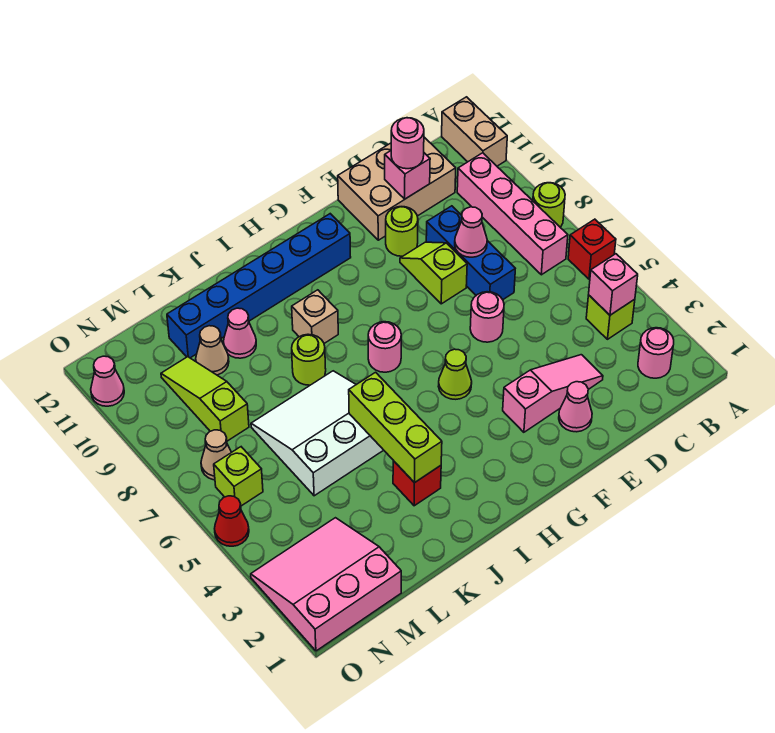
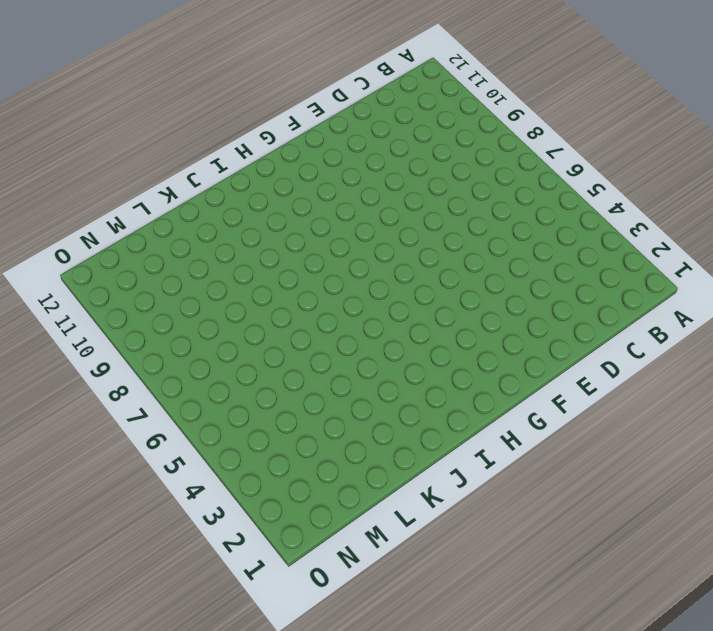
none -> red brick A6 level 1
none -> lime round brick A8 level 1
none -> tan brick A11:A12 level 1
none -> pink round brick B2 level 1

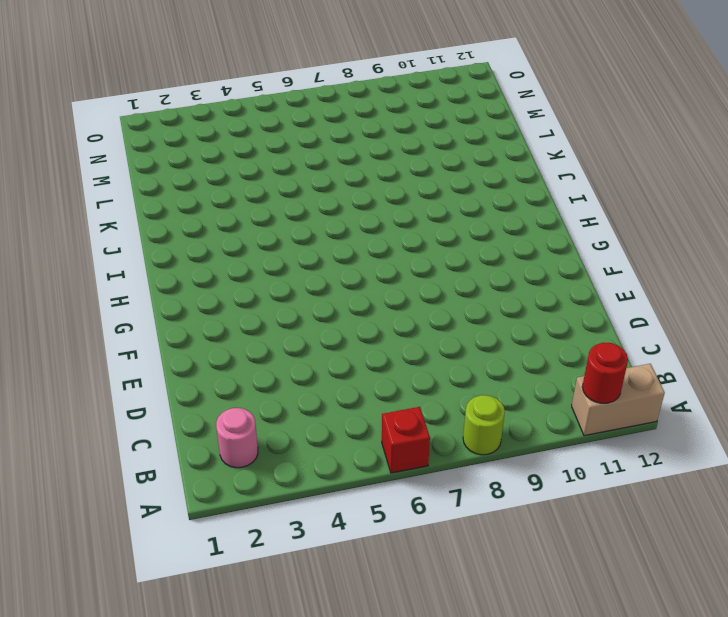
red round brick A11 level 2 -> none
none -> lime brick B4 level 1
none -> pink brick B7:B10 level 1
none -> tan brick C11:E12 level 1
none -> pink slope D3:F3 level 1 top F

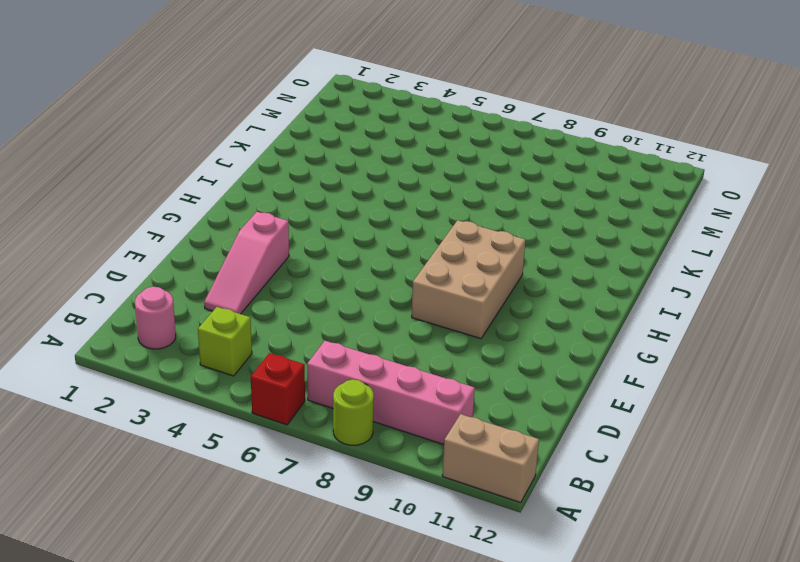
tan brick F8:H9 level 1 -> tan brick C11:E12 level 1
none -> blue brick D7:D9 level 1
none -> pink cone E2 level 1
none -> pink round brick E6 level 1
none -> lime slope E8:E9 level 1 top 8

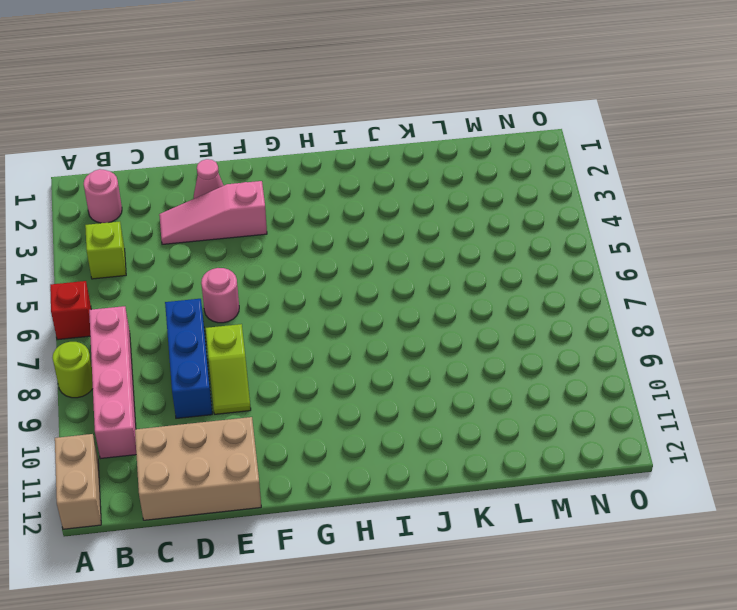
none -> lime round brick E10 level 1
none -> lime cone G5 level 1
none -> blue brick G11:L11 level 1
none -> pink round brick H7 level 1

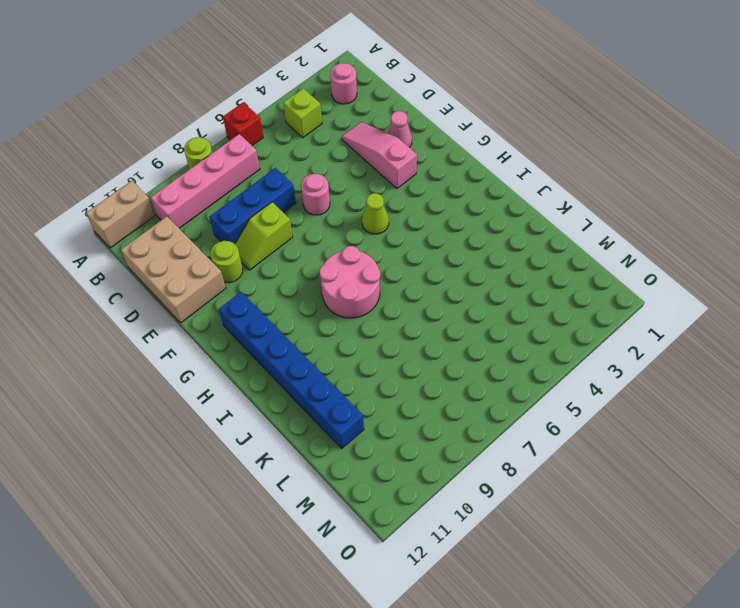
pink round brick H7:I8 level 1 -> pink round brick H7 level 1
none -> tan brick I9 level 1
none -> red brick J3 level 1
none -> white slope J5:L7 level 1 top 5
none -> lime round brick J8 level 1

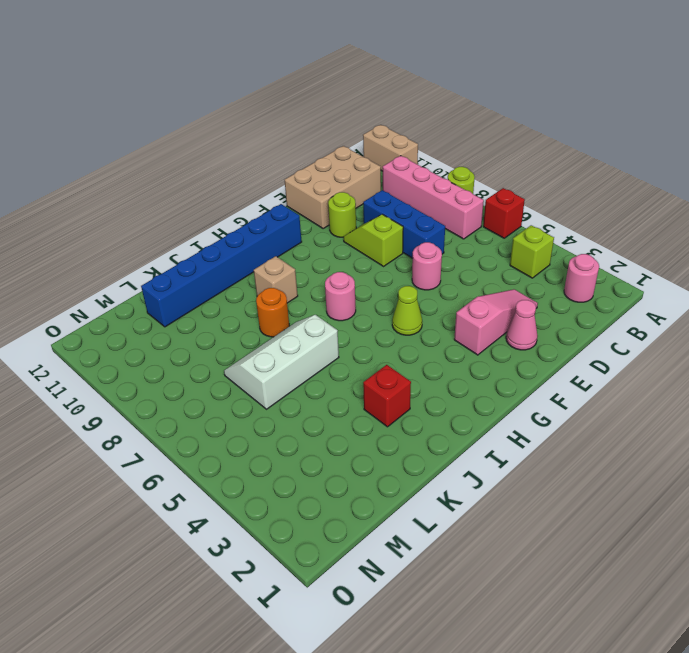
white slope J6:L7 level 1 top 6 -> white slope J5:L7 level 1 top 5
orange round brick J8 level 1 -> lime round brick J8 level 1
none -> pink cone K10 level 1
none -> tan cone L10 level 1
none -> pink slope M1:O3 level 1 top 1
none -> lime slope M8:M10 level 1 top 8

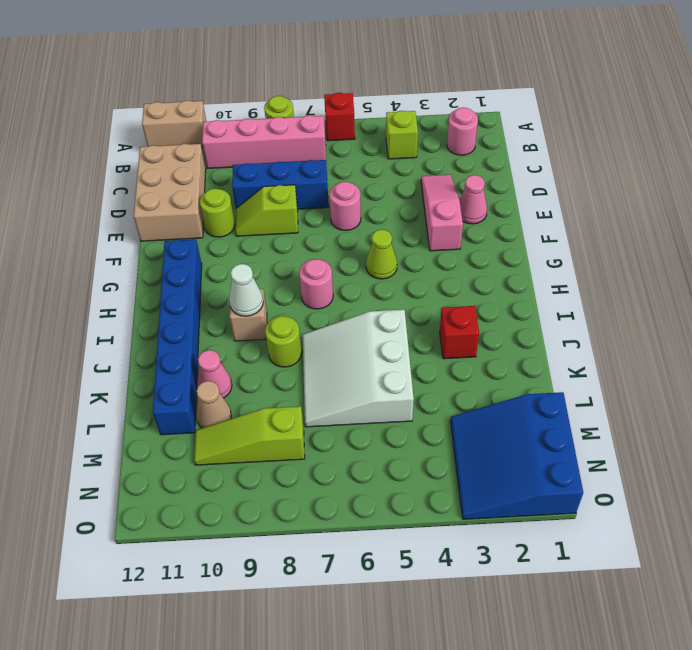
white cone I9 level 2 -> none
blue slope M1:O3 level 1 top 1 -> pink slope M1:O3 level 1 top 1
none -> lime brick N6 level 1
none -> tan cone N7 level 1
none -> red cone O5 level 1
none -> pink cone O11 level 1

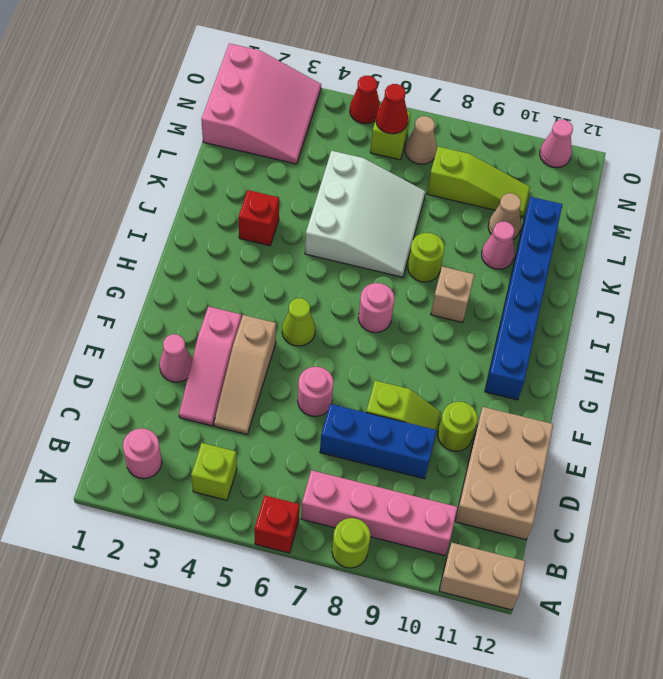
tan slope D4:F4 level 1 top F -> none
red cone N6 level 2 -> none
none -> pink brick B4 level 2
none -> pink cone D8 level 2
none -> pink brick D11 level 2
none -> lime brick J3:J5 level 2

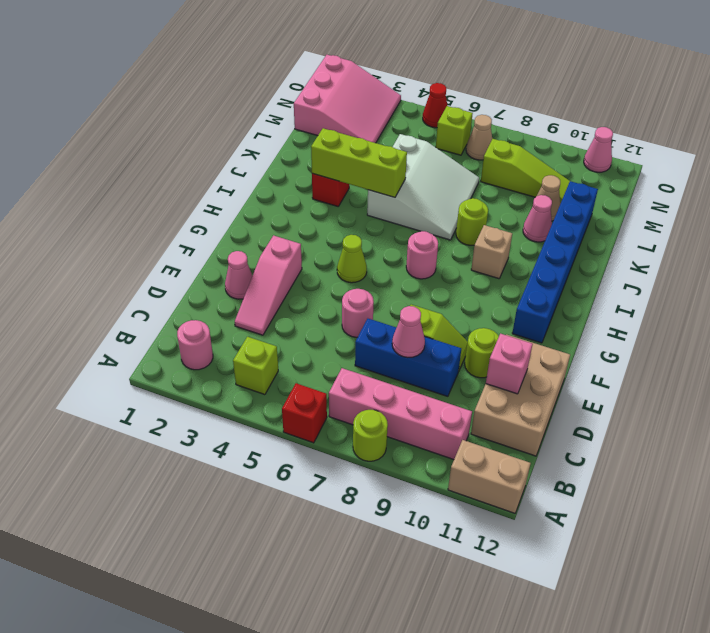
none -> pink brick B4 level 2
none -> pink round brick D11 level 3

